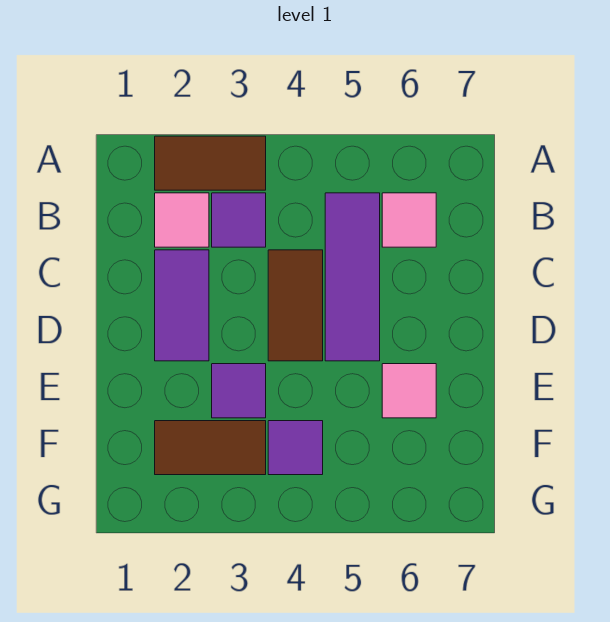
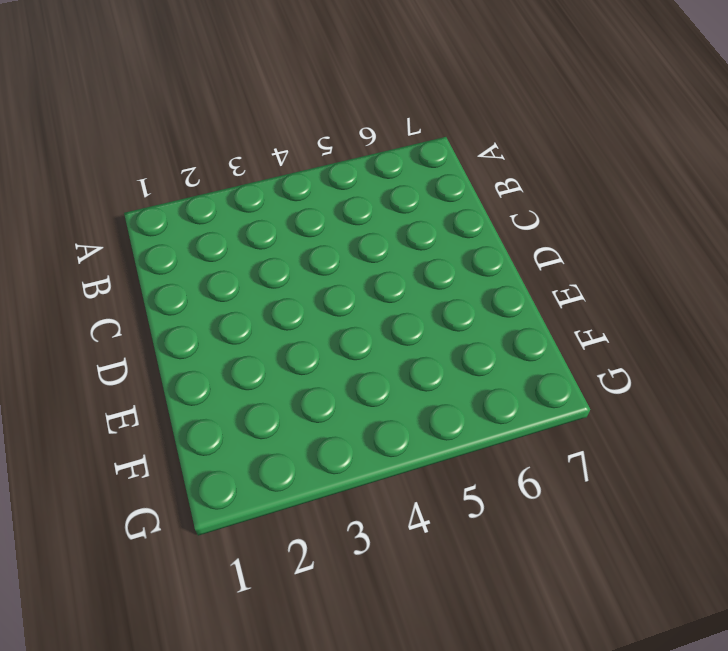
none -> brown tile A2:A3 level 1
none -> pink tile B2 level 1

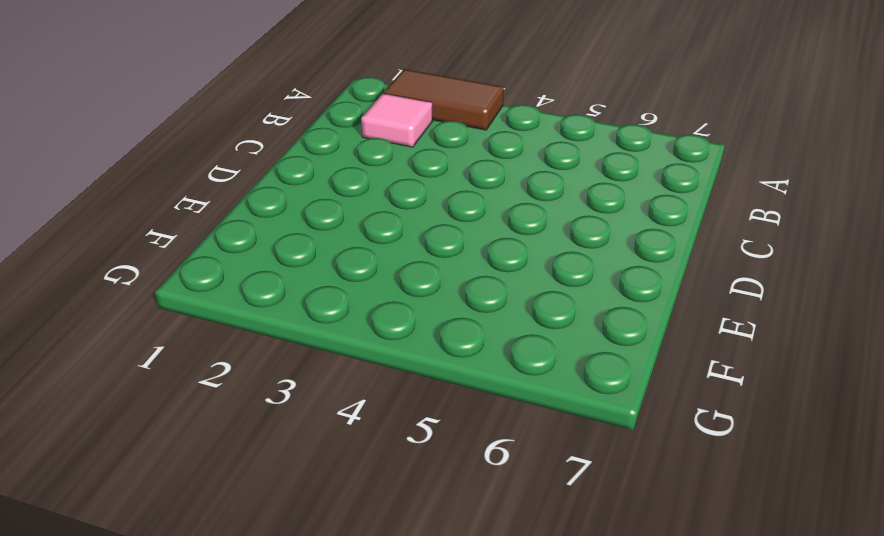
none -> purple tile B3 level 1
none -> purple tile B5:D5 level 1

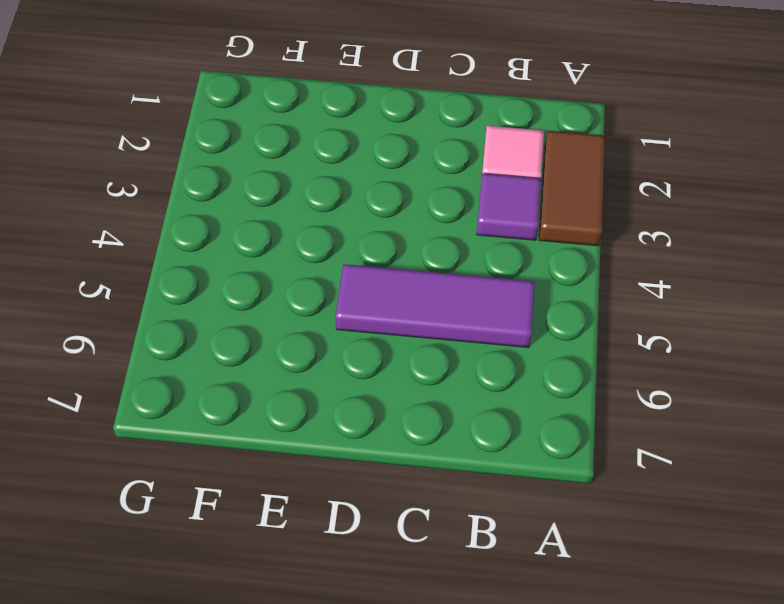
none -> pink tile B6 level 1
none -> purple tile C2:D2 level 1

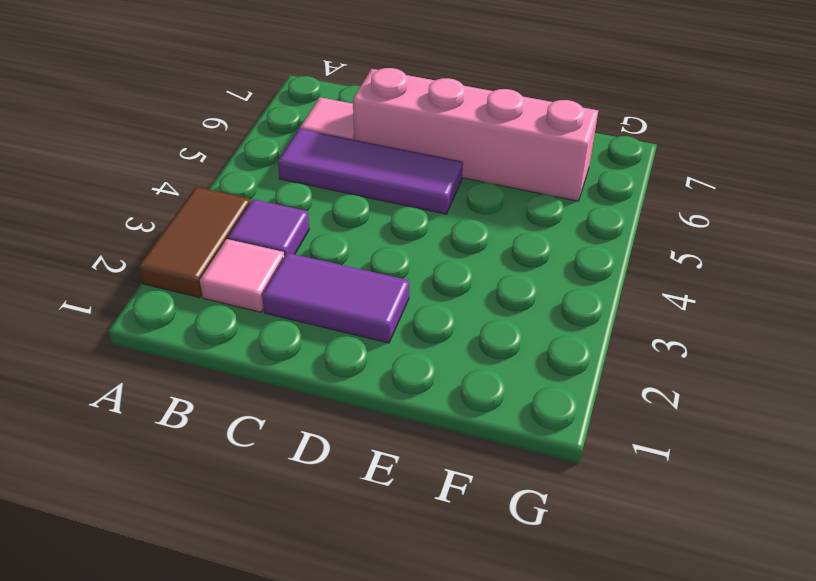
pink brick C6:F6 level 1 -> pink tile E6 level 1
none -> brown tile C4:D4 level 1
none -> purple tile E3 level 1

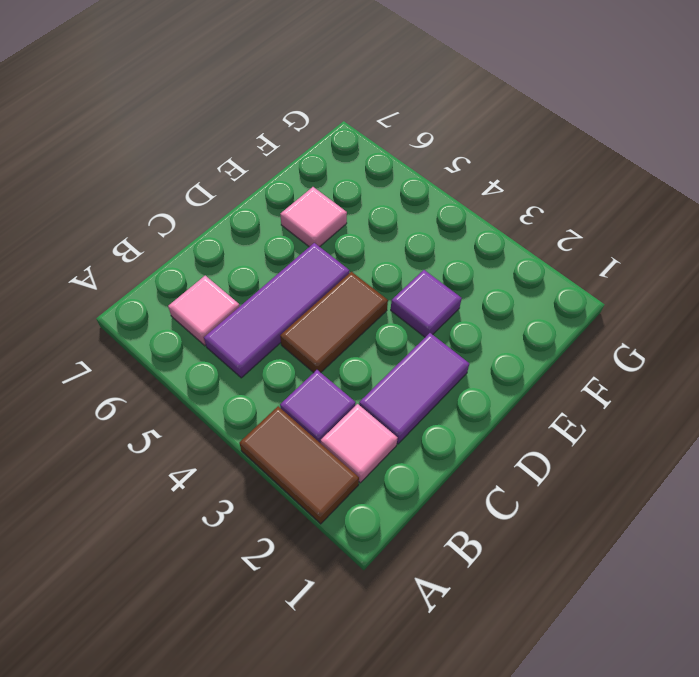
none -> brown tile F2:F3 level 1
none -> purple tile F4 level 1

